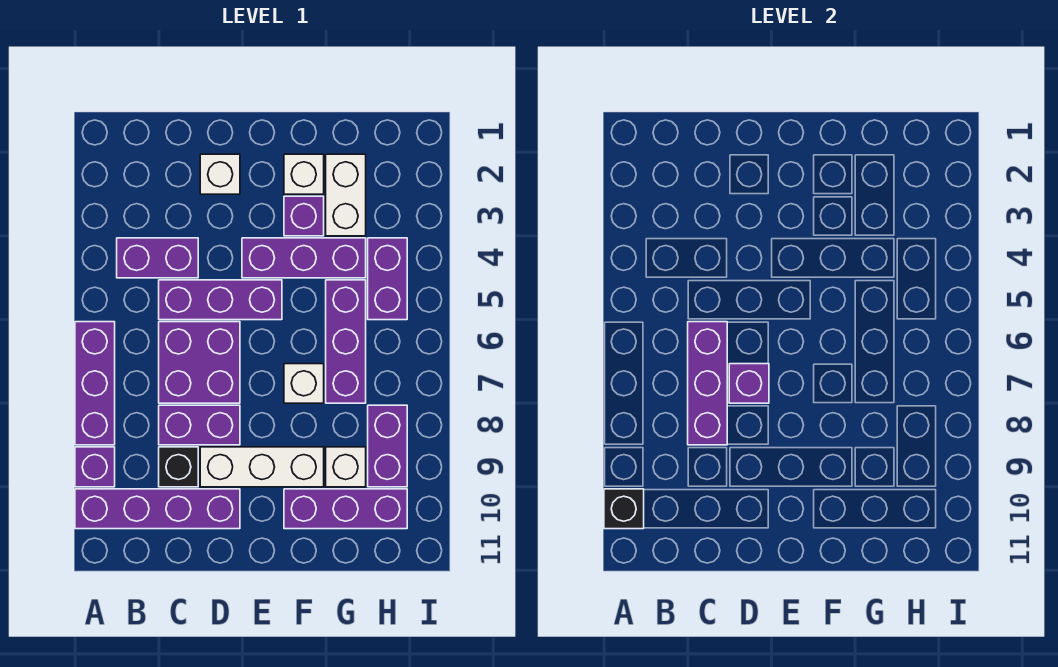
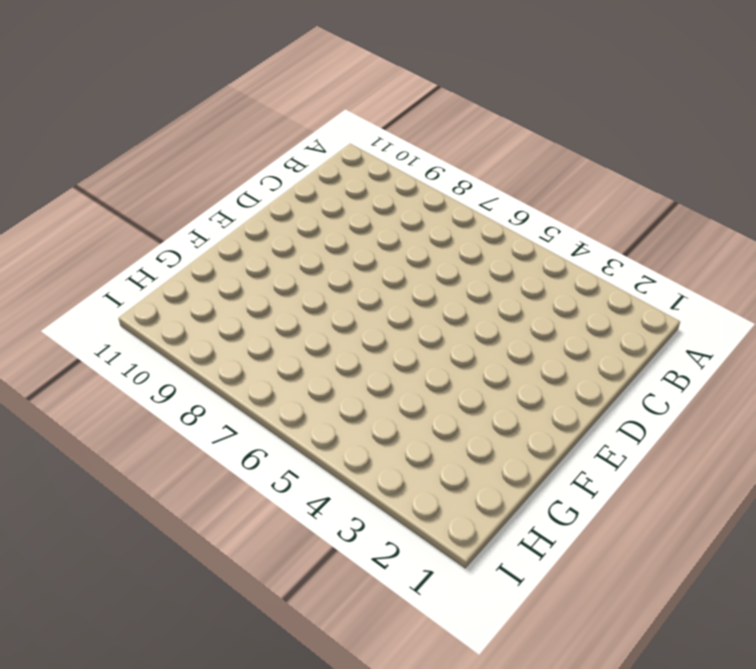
none -> purple brick A6:A8 level 1
none -> purple brick A9 level 1
none -> purple brick A10:D10 level 1

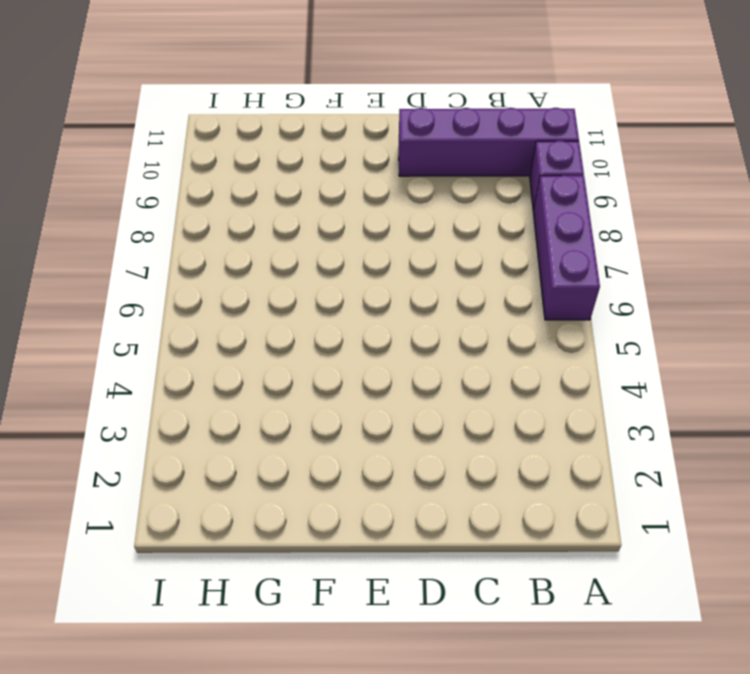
none -> purple brick B4:C4 level 1
none -> purple brick C5:E5 level 1
none -> purple brick C6:D7 level 1

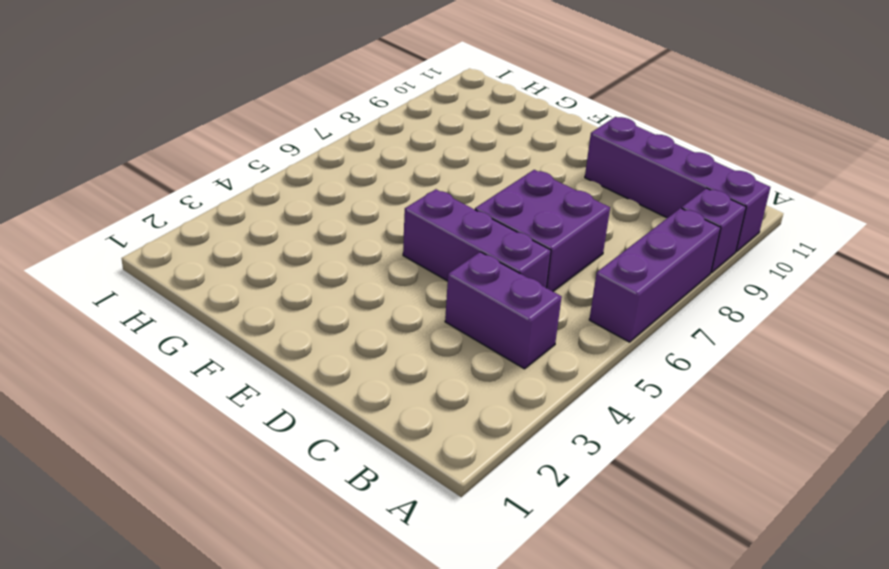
none -> purple brick C8:D8 level 1
none -> black brick C9 level 1
none -> white brick D2 level 1

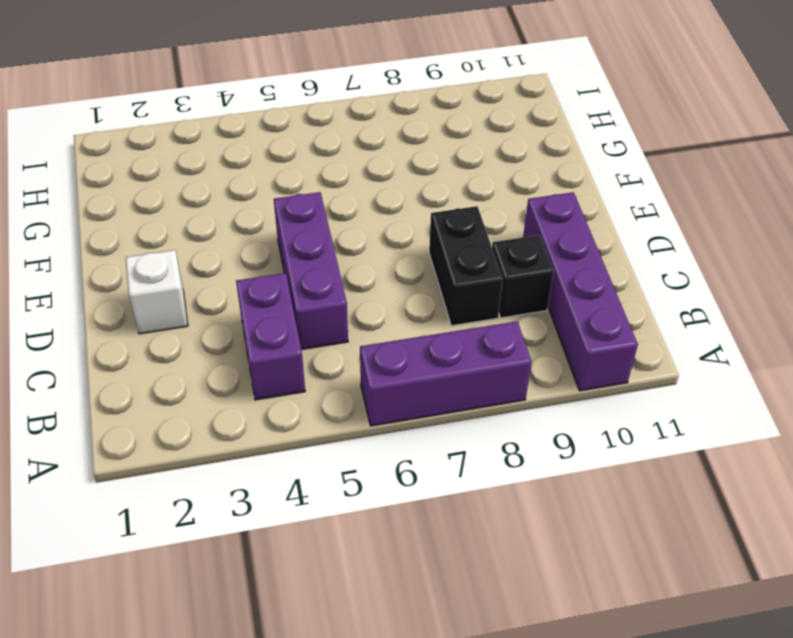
black brick C8:D8 level 1 -> purple brick C8:D8 level 1
none -> purple brick A9 level 1
none -> purple brick C6:D7 level 1
none -> white brick D9:F9 level 1

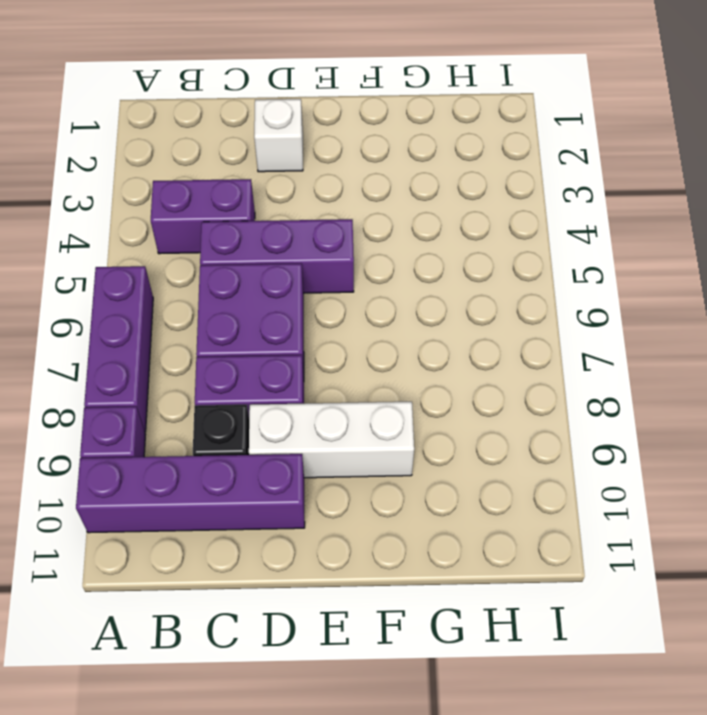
none -> purple brick E4:G4 level 1
none -> white brick F2 level 1
none -> purple brick F3 level 1

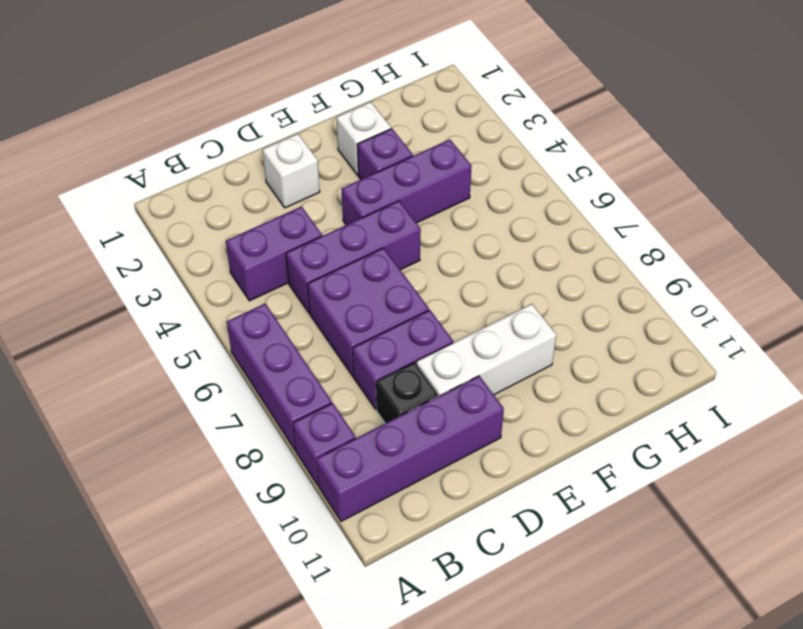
none -> white brick F7 level 1
none -> purple brick F10:H10 level 1
none -> white brick G2:G3 level 1

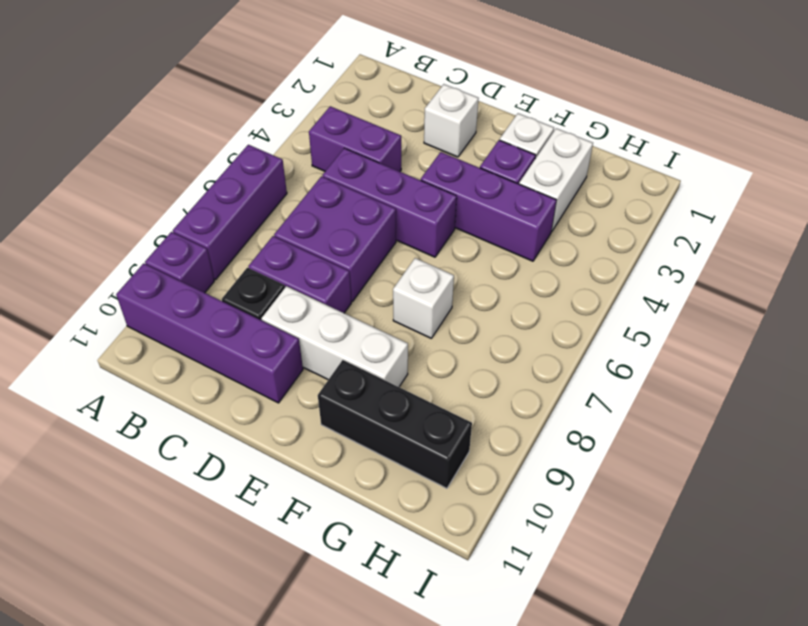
black brick F10:H10 level 1 -> purple brick F10:H10 level 1
none -> purple brick G5:G7 level 1
none -> white brick G9 level 1
none -> purple brick H4:H5 level 1

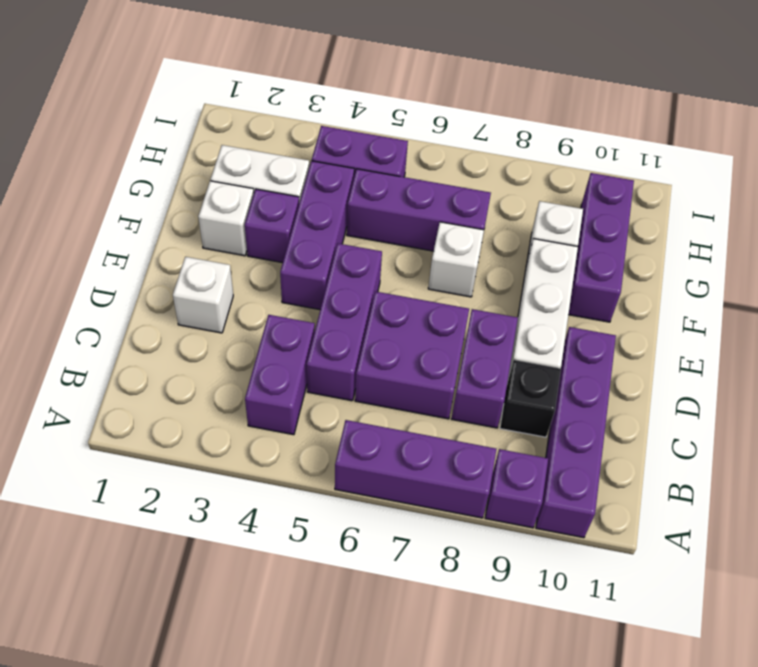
none -> purple brick H8:H9 level 1
none -> black brick A10 level 2
none -> purple brick C6:C8 level 2

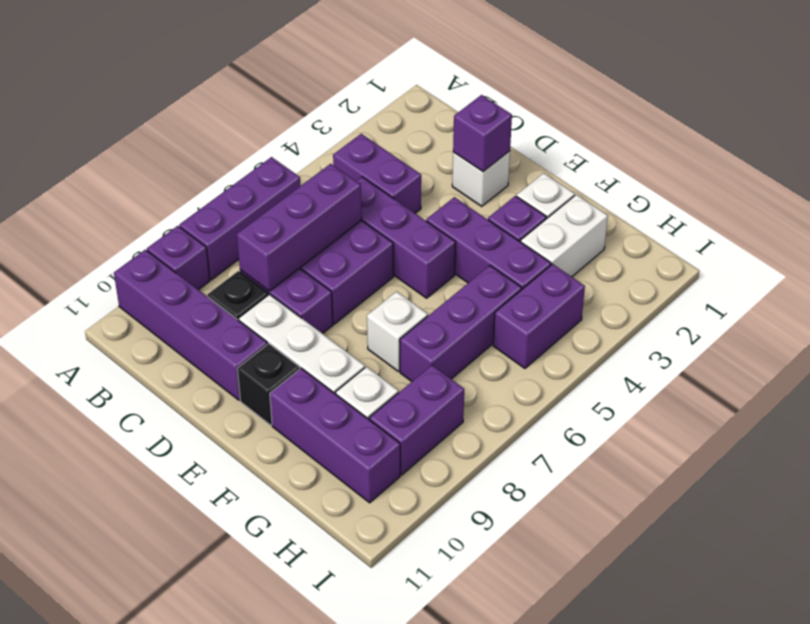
purple brick D2 level 2 -> purple brick D7 level 2
black brick E10 level 1 -> black brick A10 level 2

